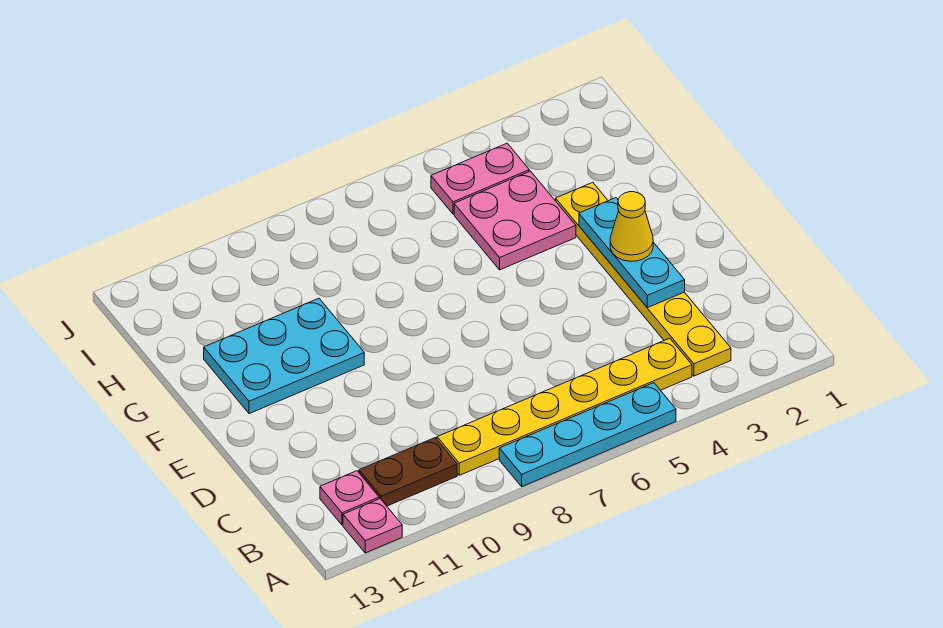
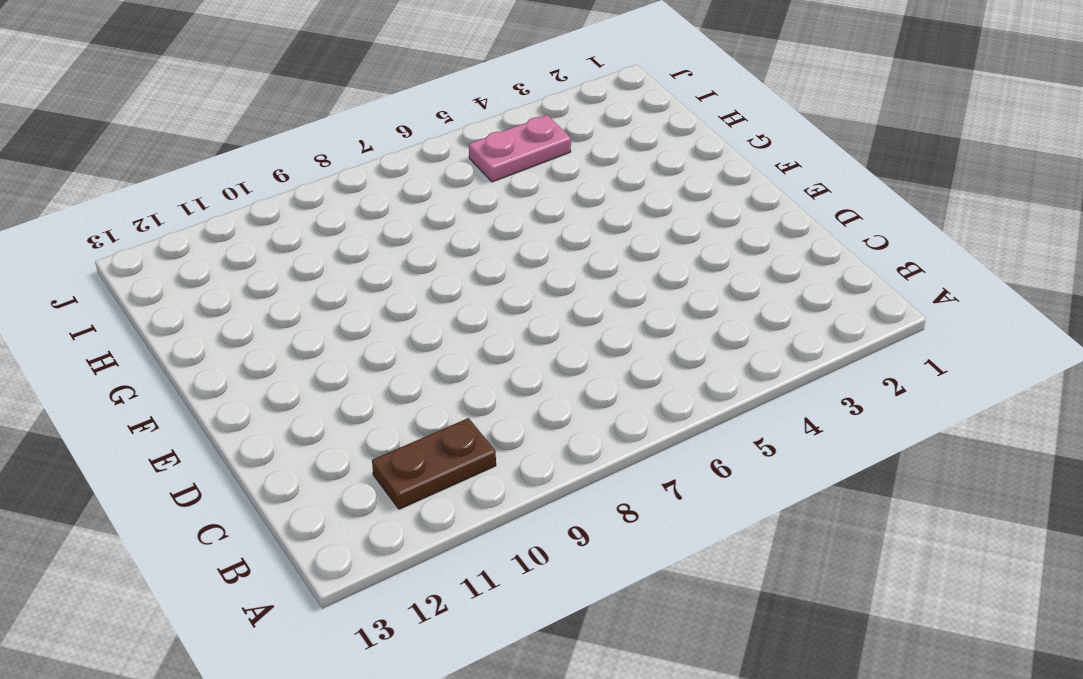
none -> cyan plate A5:A8 level 1
none -> pink plate A12 level 1

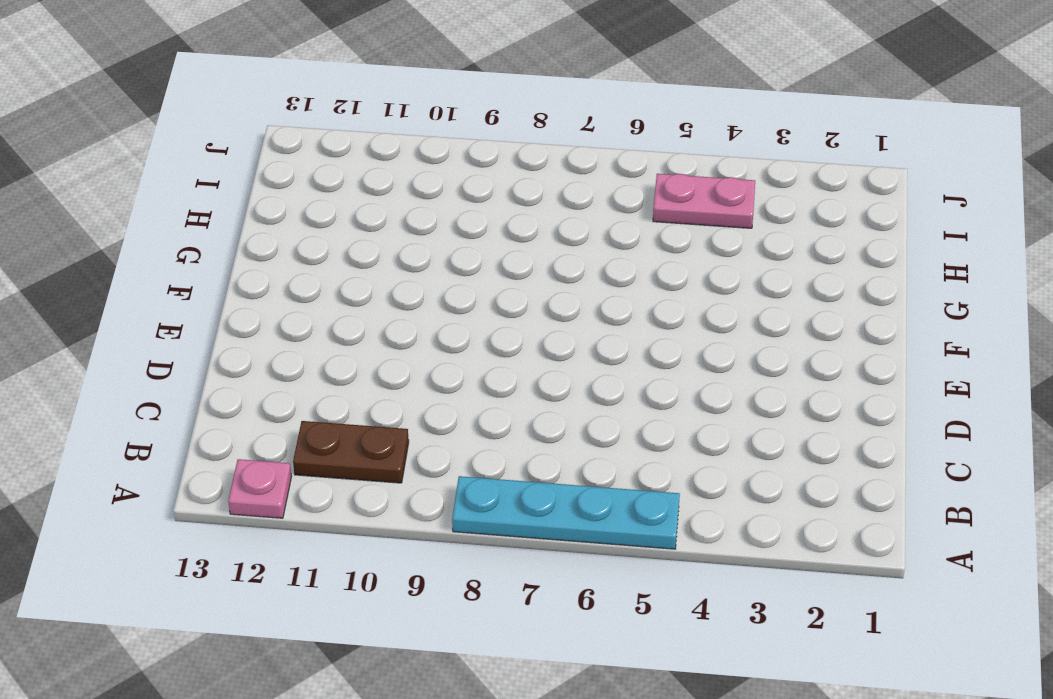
none -> yellow plate B3:G3 level 1
none -> yellow plate B4:B9 level 1

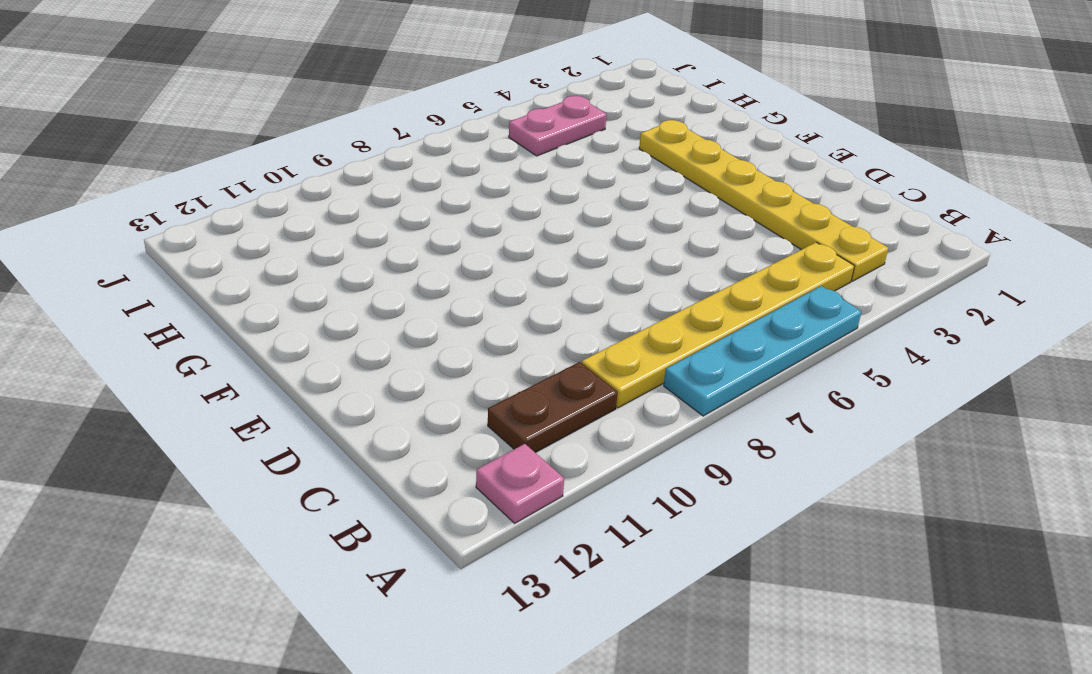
none -> pink plate B12 level 1
none -> cyan plate F10:G12 level 1

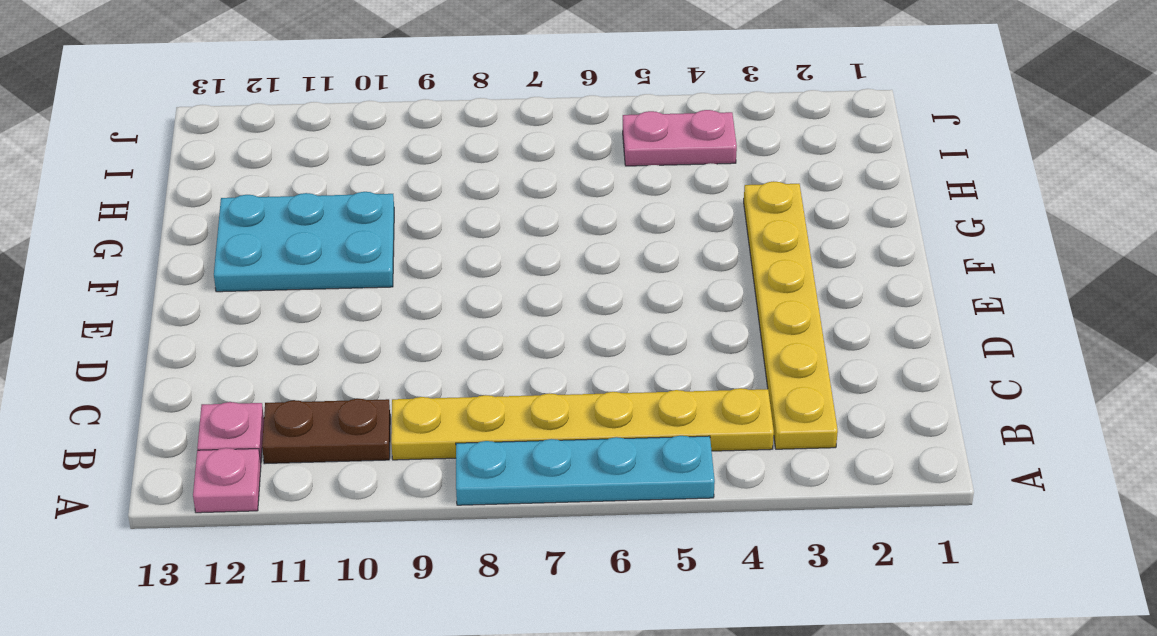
none -> pink plate G4:H5 level 1
none -> cyan plate D3:F3 level 2

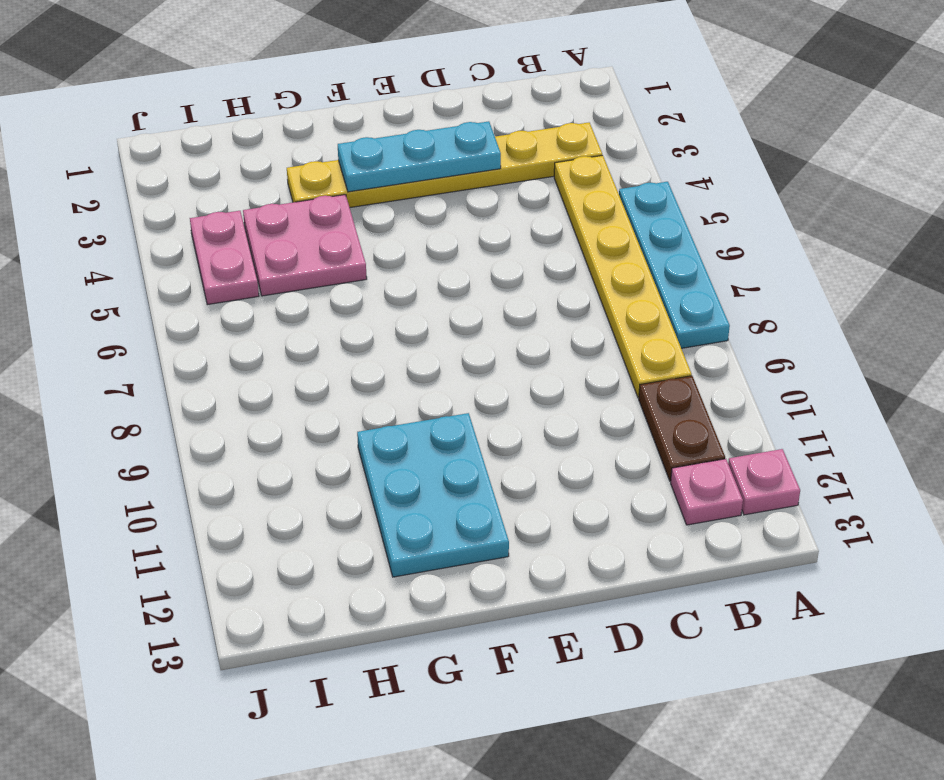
none -> yellow cone E3 level 3

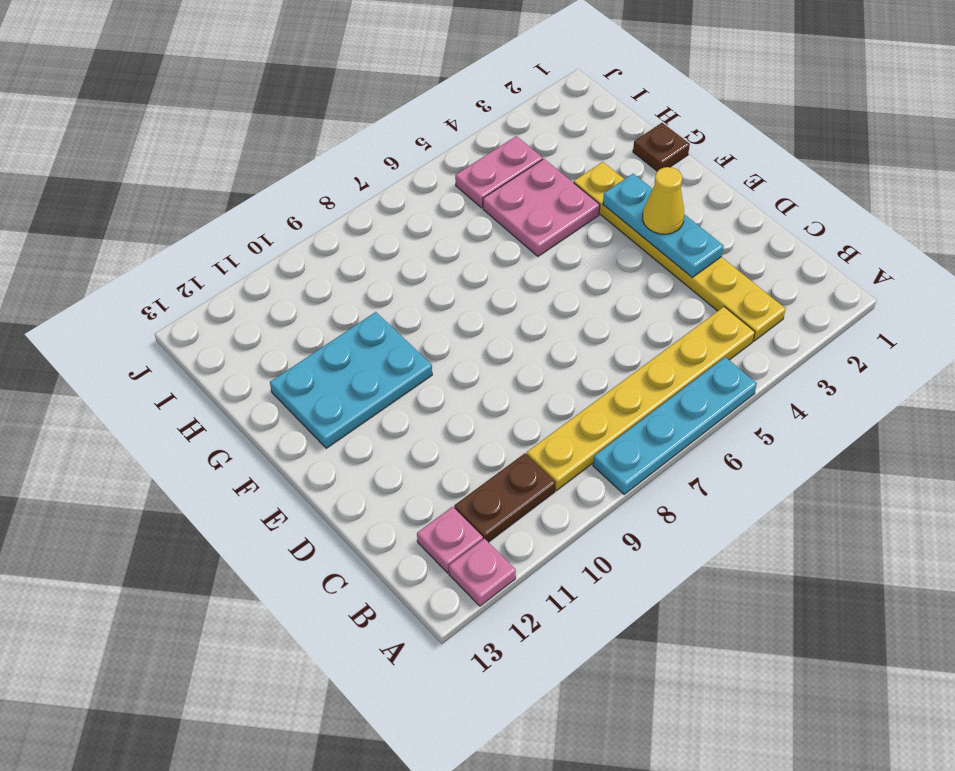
brown plate G1 level 1 -> none

